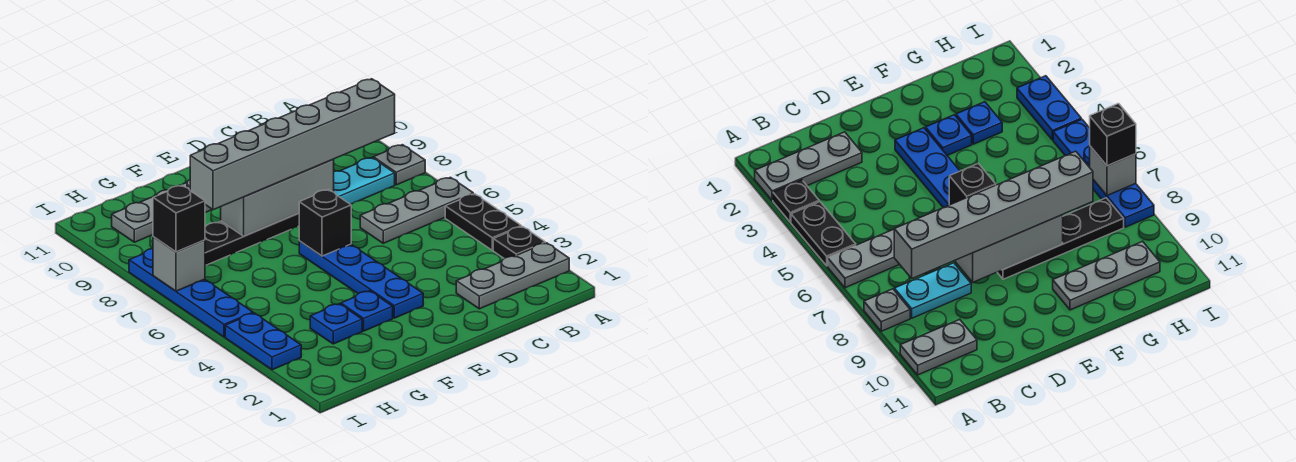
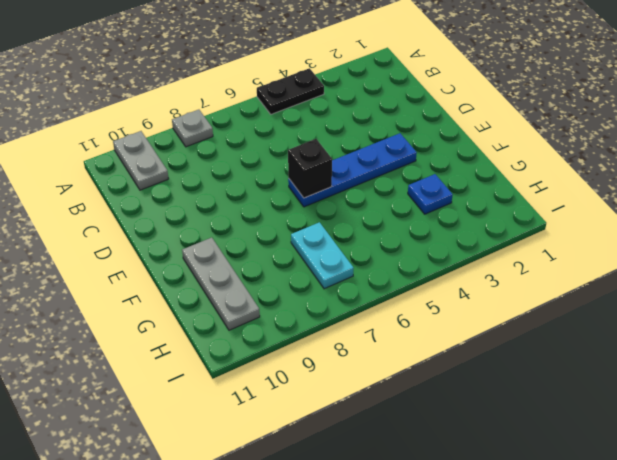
cyan plate G7:H7 level 1 -> cyan plate B8:C8 level 1
none -> grey plate A2:C2 level 1
none -> black plate A3 level 1
none -> grey plate A6:C6 level 1

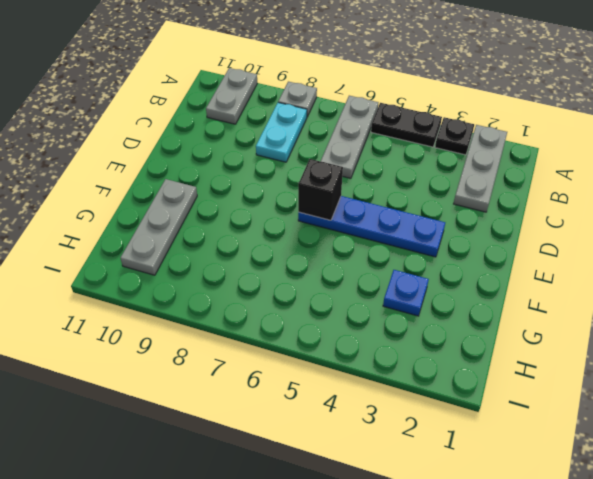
none -> black plate E8:H8 level 1
none -> blue plate F3 level 1
none -> blue plate I3:I4 level 1

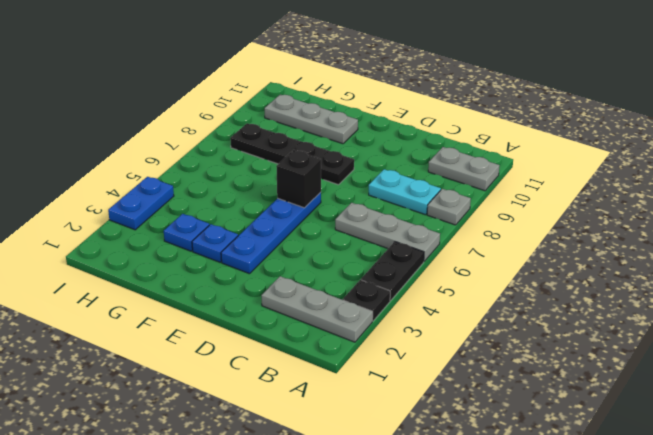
none -> blue plate I5:I8 level 1
none -> grey brick D8:F8 level 2
none -> grey brick I7 level 2

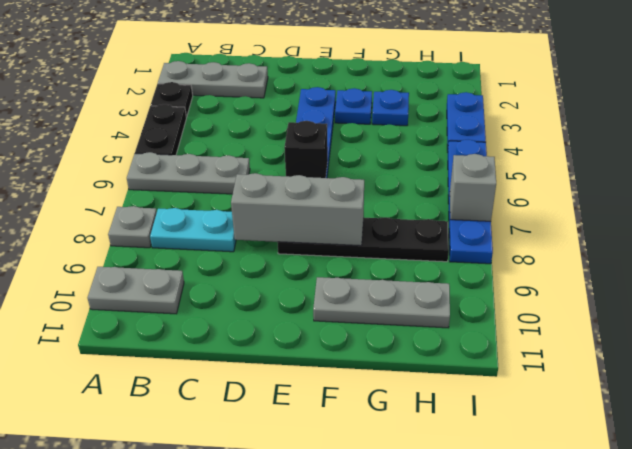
none -> grey brick B8:G8 level 3
none -> black brick I7 level 3

